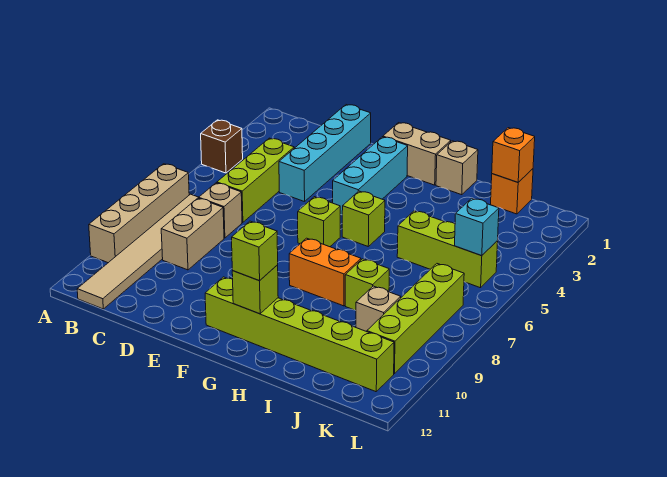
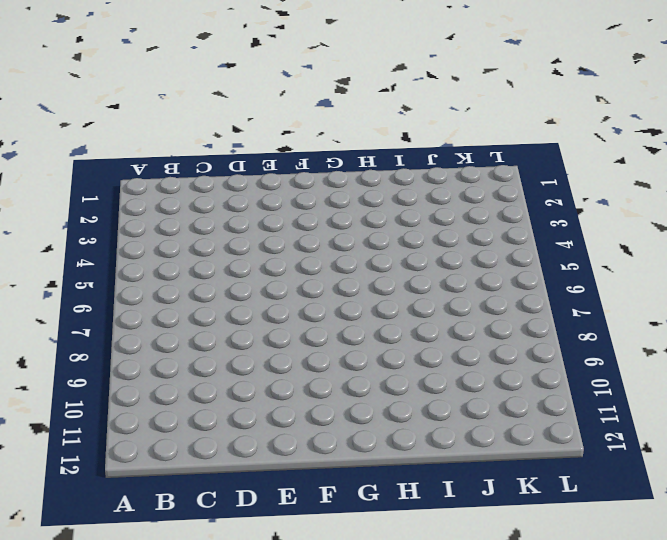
none -> brown brick A4 level 1
none -> tan brick A7:A10 level 1
none -> tan tile B7:B12 level 1

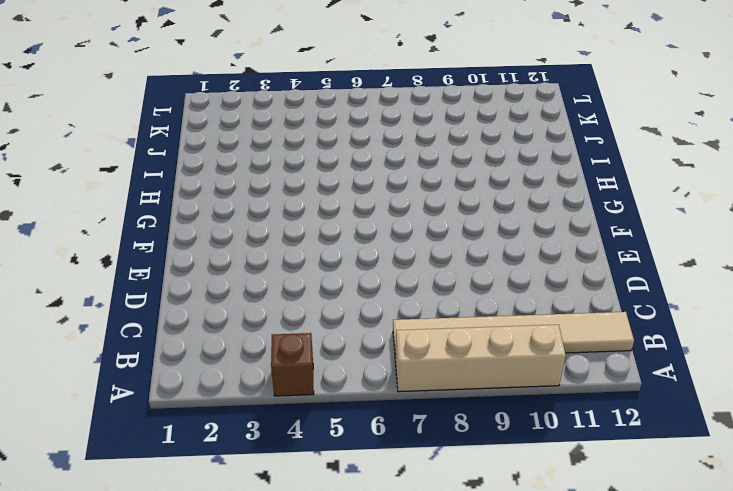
none -> lime brick C4:C6 level 1
none -> tan brick C7 level 1
none -> tan brick C8:C9 level 1

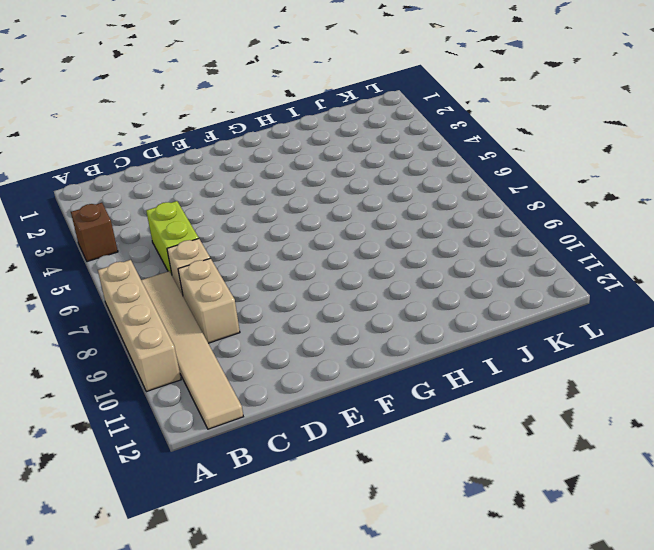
lime brick C5:C6 level 1 -> lime brick C4:C6 level 1
none -> cyan brick D1:D4 level 1
none -> tan brick F1:G1 level 1
none -> cyan brick F2:F4 level 1

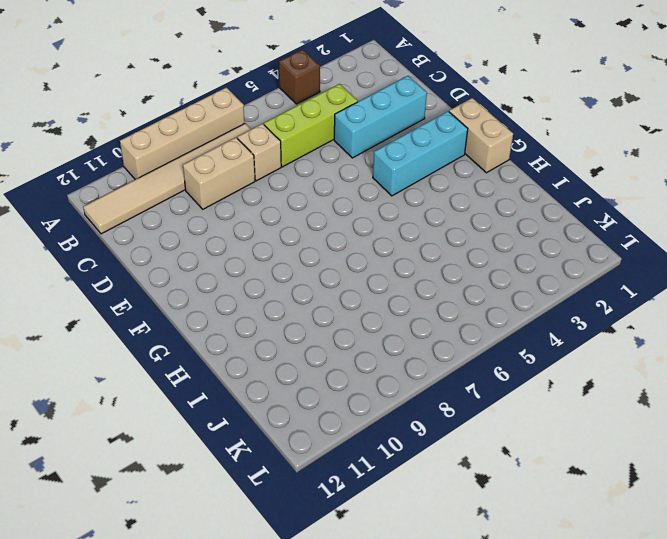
cyan brick D2:D4 level 1 -> cyan brick D1:D4 level 1
none -> lime brick F6 level 1
none -> lime brick F11:K11 level 1
none -> lime brick G5 level 1

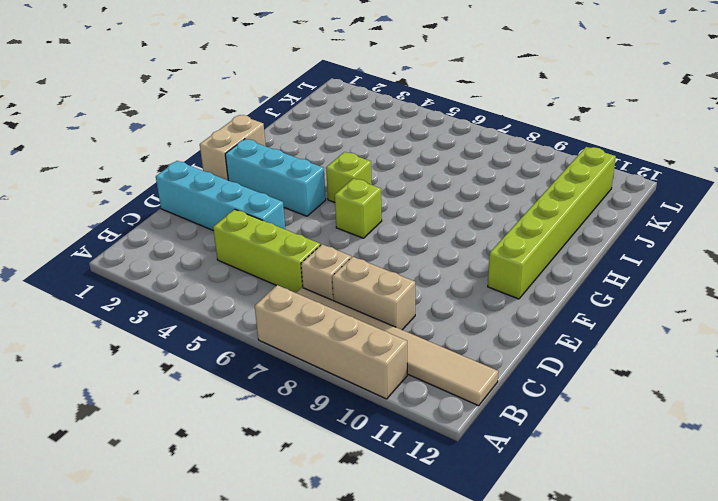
none -> brown brick A4 level 1
none -> orange brick G8:H8 level 1
none -> tan brick H1 level 1

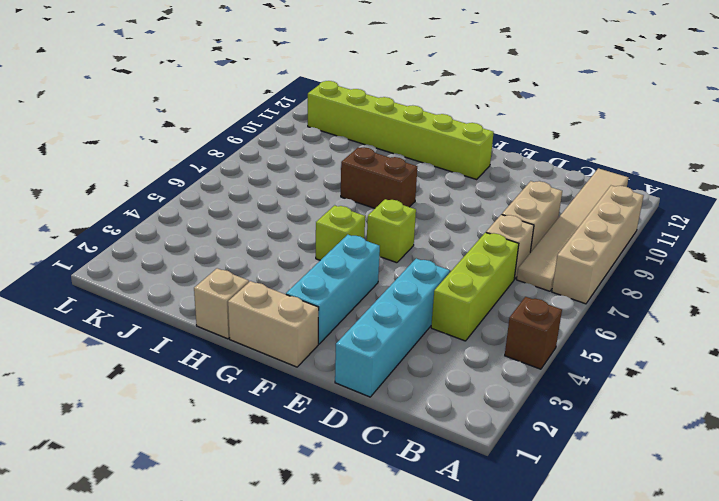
brown brick G8:H8 level 1 -> orange brick G8:H8 level 1
none -> lime brick I5:K5 level 1
none -> lime brick I8 level 1
none -> orange brick J1 level 1

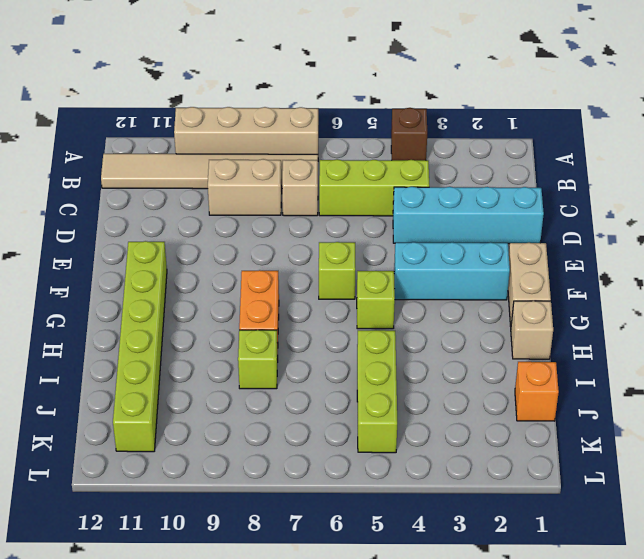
none -> tan brick J9 level 1
none -> lime brick K7:K10 level 1
none -> lime brick G11 level 2

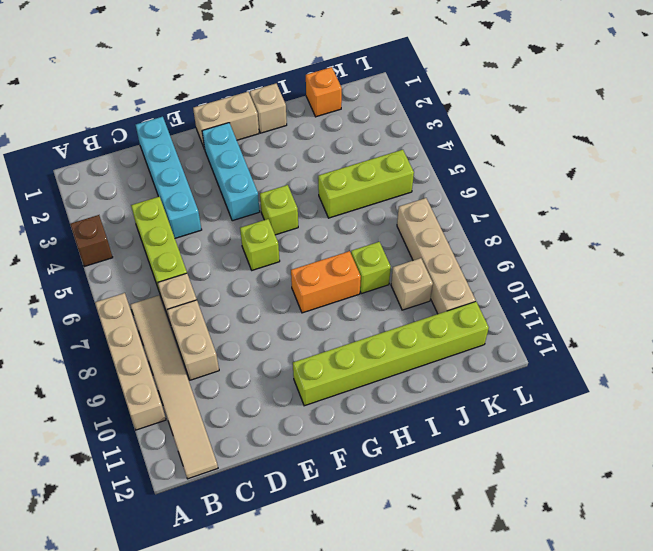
tan brick K7:K10 level 1 -> lime brick K7:K10 level 1
none -> lime brick G11 level 2
none -> orange brick J1 level 2
none -> cyan brick K5 level 2

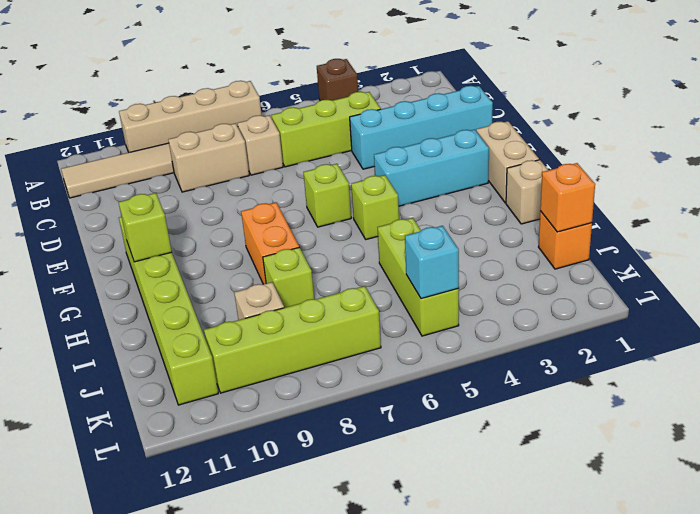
none -> lime brick G11 level 3

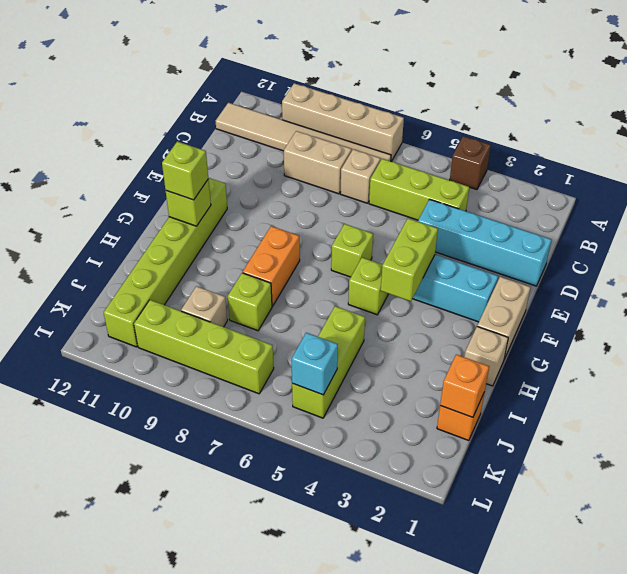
lime brick F4:G4 level 2 -> none

